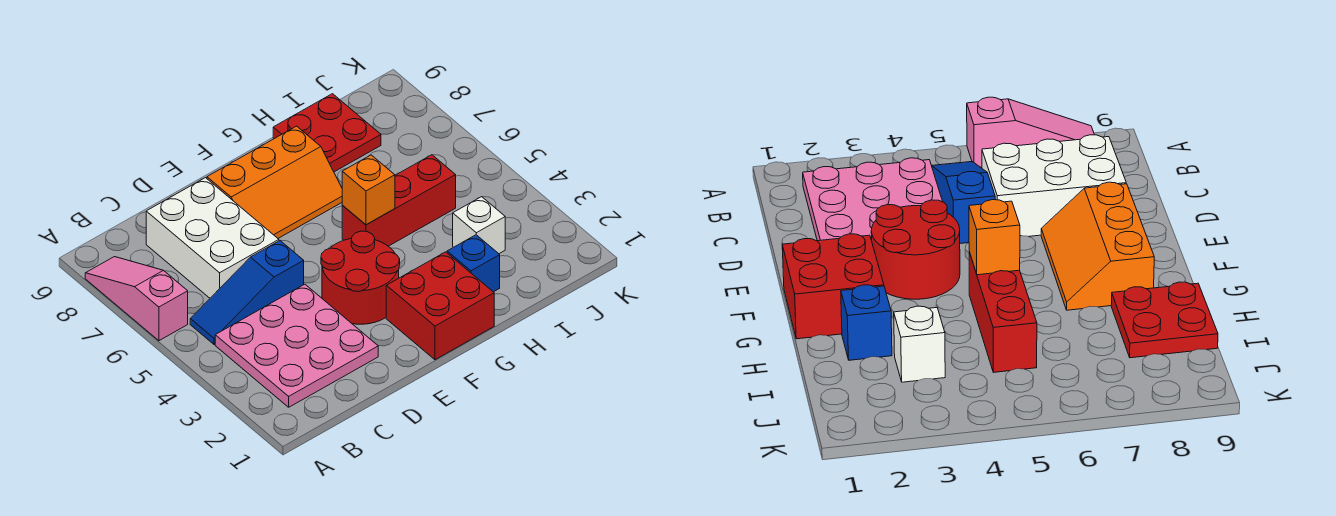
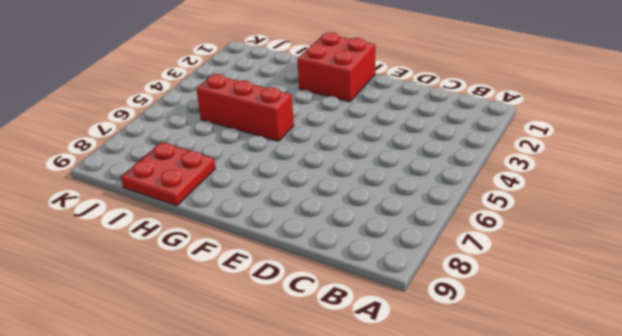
none -> pink slope A6:A8 level 1 top 6
none -> pink plate B2:D4 level 1
none -> blue slope B5:D5 level 1 top D

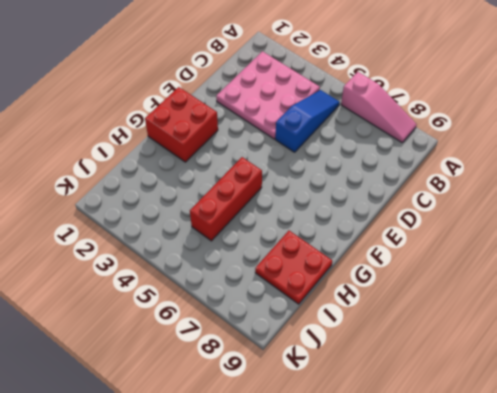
none -> white brick C6:D8 level 1
none -> red round brick E3:F4 level 1
none -> orange slope E7:G8 level 1 top 8

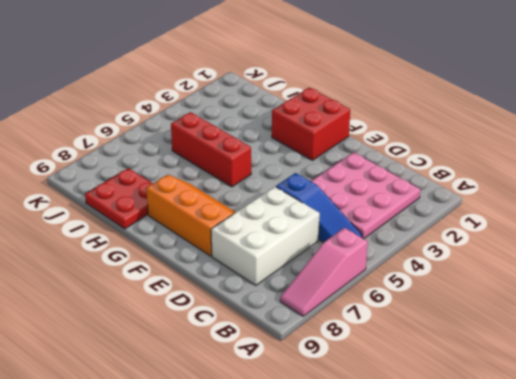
none -> red round brick E3:F4 level 1
none -> blue brick H2 level 1
none -> white brick I3 level 1

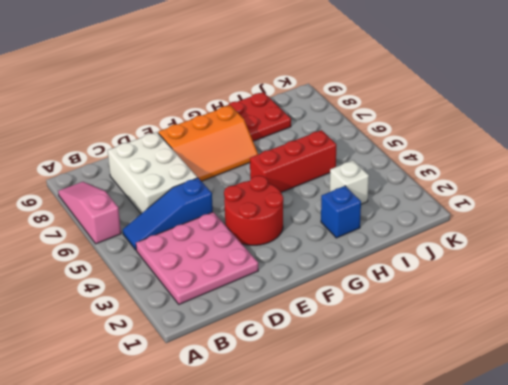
none -> red brick F1:G2 level 1
none -> orange brick G5 level 2

